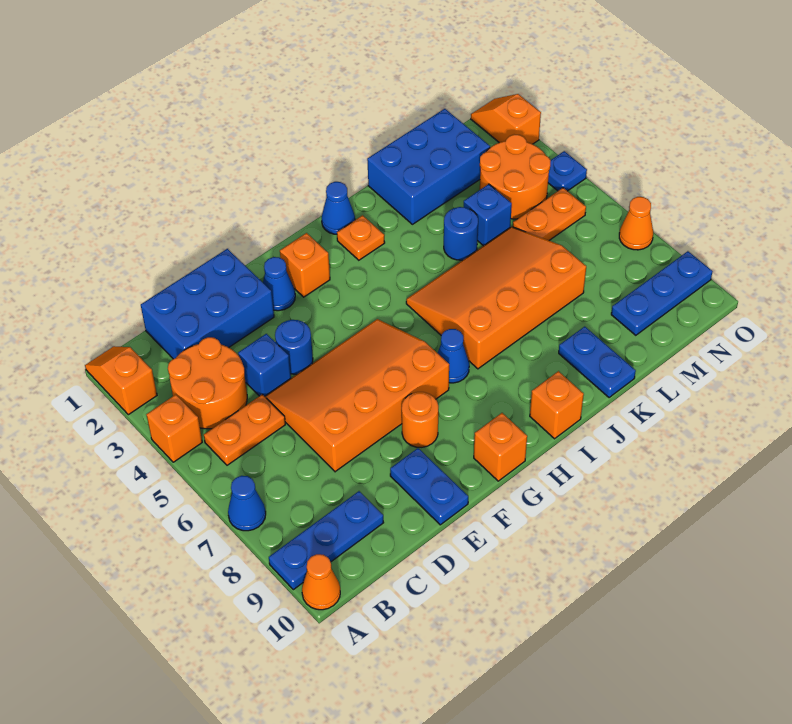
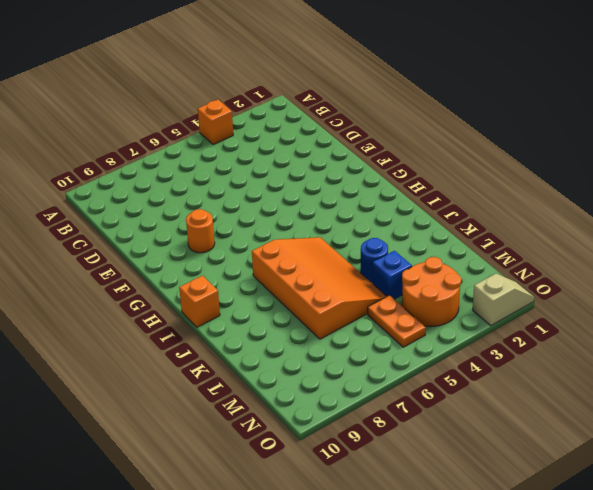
tan slope O1:O2 level 1 top 2 -> orange slope O1:O2 level 1 top 2
none -> orange slope A1:A2 level 1 top 2
none -> blue cone A7 level 1
none -> blue plate A9:C9 level 1
none -> orange cone A10 level 1

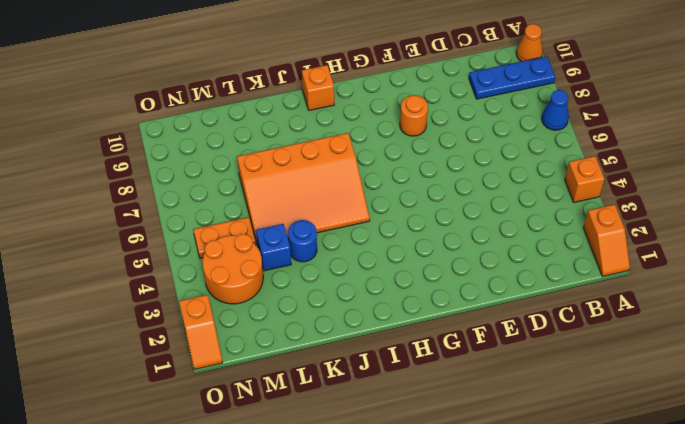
none -> orange round brick B3:C4 level 1
none -> orange plate B5:C5 level 1
none -> blue brick C1:E2 level 1
none -> blue brick D4 level 1

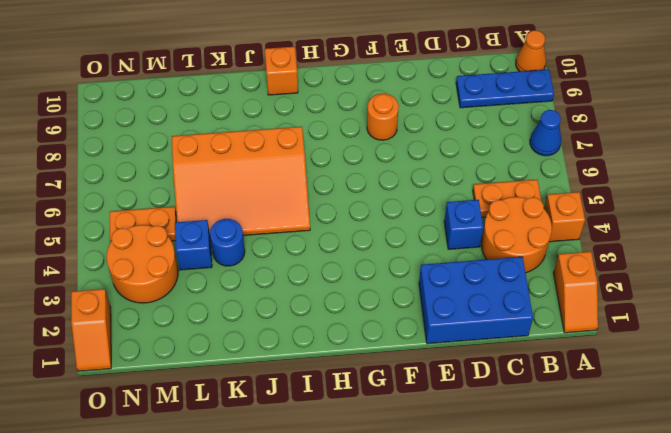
none -> orange slope D5:G7 level 1 top 7
none -> blue round brick E4 level 1
none -> blue plate E9:E10 level 1
none -> blue cone F2 level 1

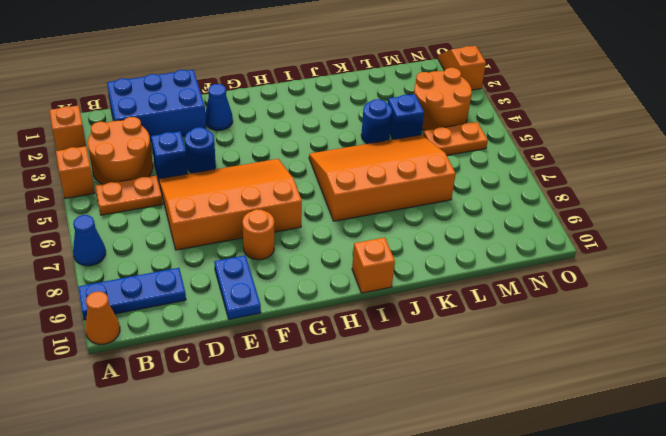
none -> orange brick G2 level 1
none -> orange brick G10 level 1
none -> blue cone H7 level 1
none -> blue cone I1 level 1

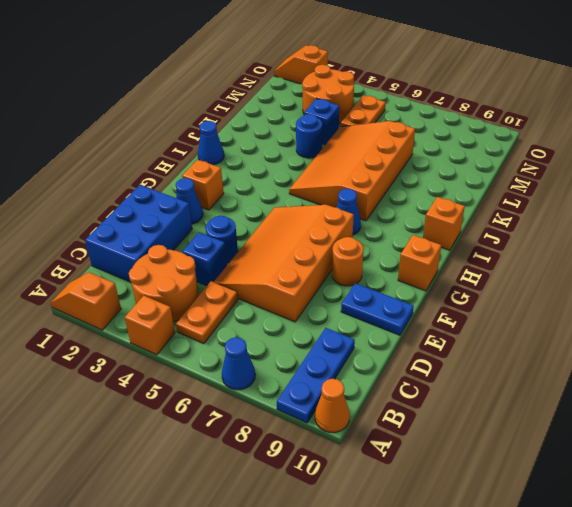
none -> orange plate I2 level 1
none -> blue brick K1:M2 level 1
none -> blue plate K9:K10 level 1
none -> blue plate M9:O9 level 1

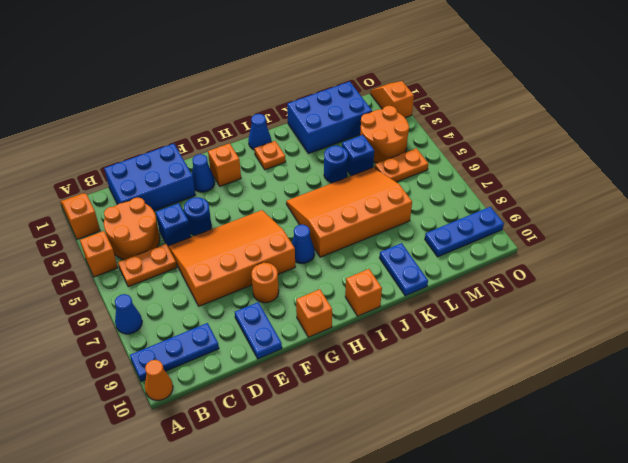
none -> blue plate O4 level 1
none -> orange cone O7 level 1

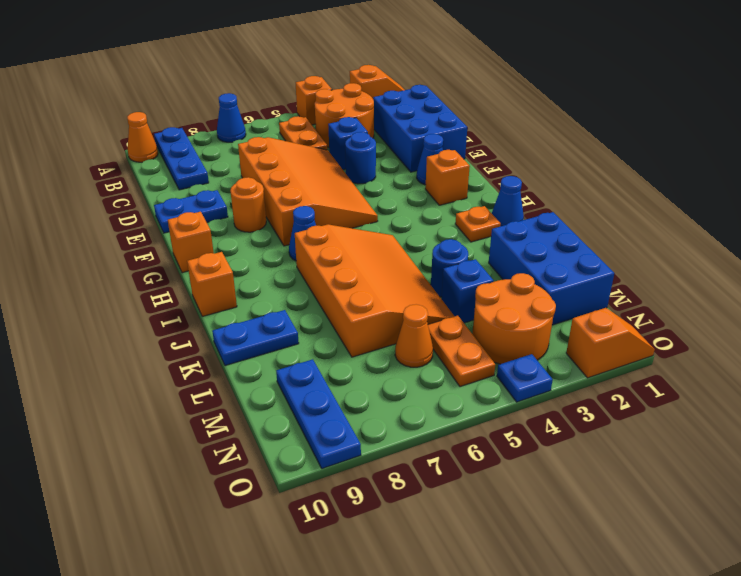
orange cone M6 level 1 -> orange cone O7 level 1

